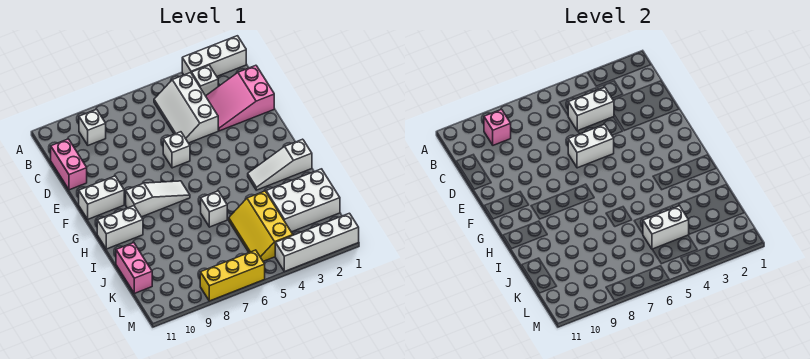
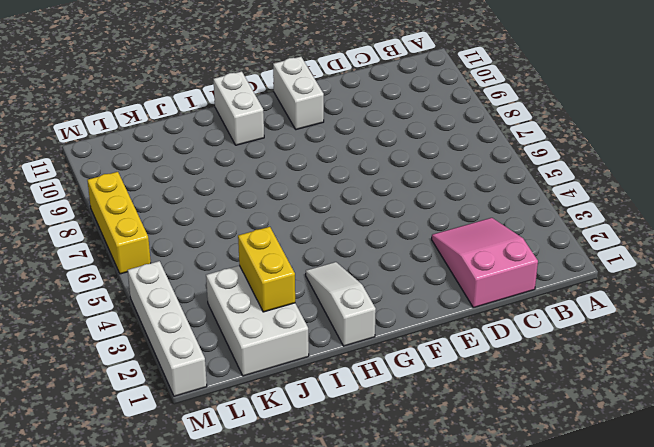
yellow brick J2:J3 level 2 -> none
none -> white brick A1:A3 level 1
none -> white brick B3 level 1
none -> white slope B4:D5 level 1 top 4

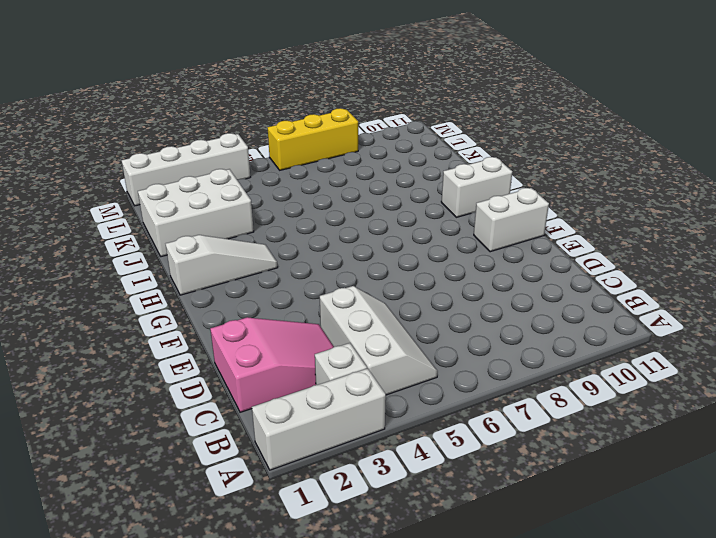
none -> white brick B9 level 1
none -> pink brick C11:D11 level 1
none -> white brick E6 level 1

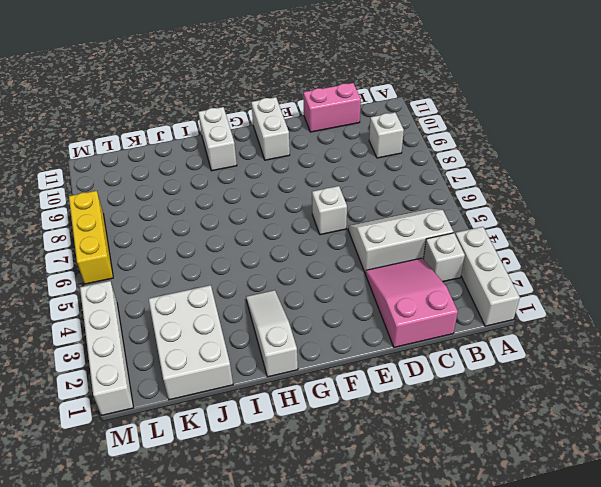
none -> white slope G7:G9 level 1 top 9
none -> white brick I6 level 1
none -> yellow slope J4:L5 level 1 top 4

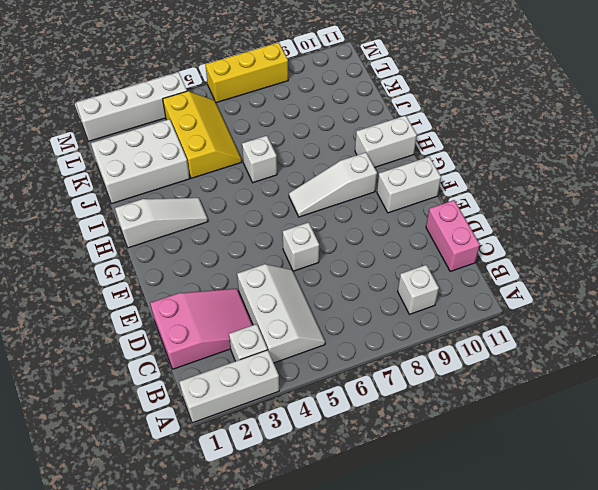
none -> pink brick J11:K11 level 1
none -> pink brick B9 level 2
none -> white brick C4:C5 level 2

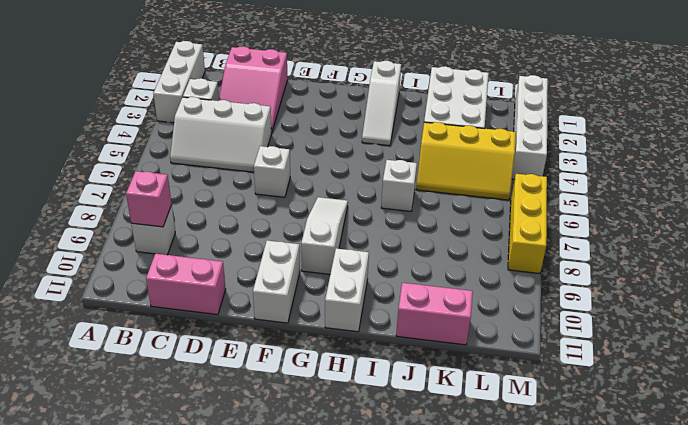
none -> white brick C4:C5 level 2
none -> white brick E5:E6 level 2
none -> white brick K4:K5 level 2

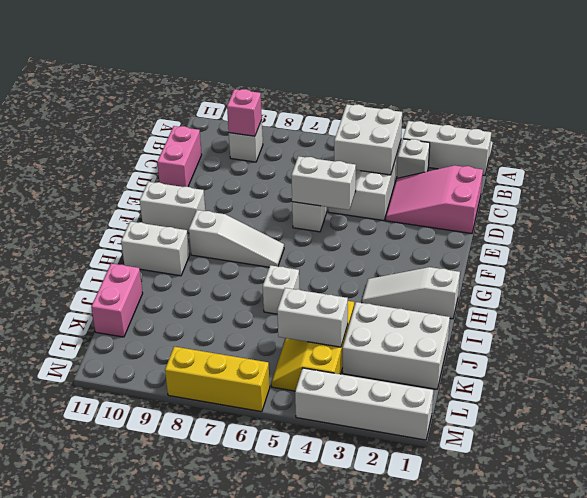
white brick B4:C5 level 2 -> white brick C4:C5 level 2

